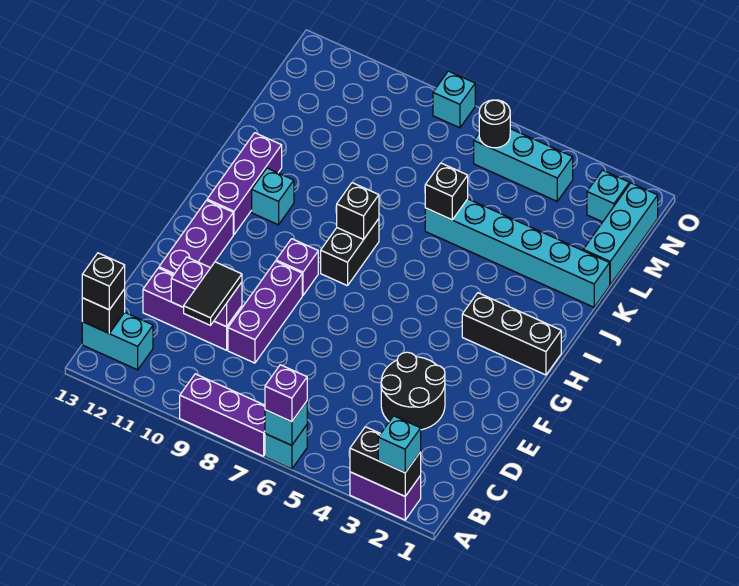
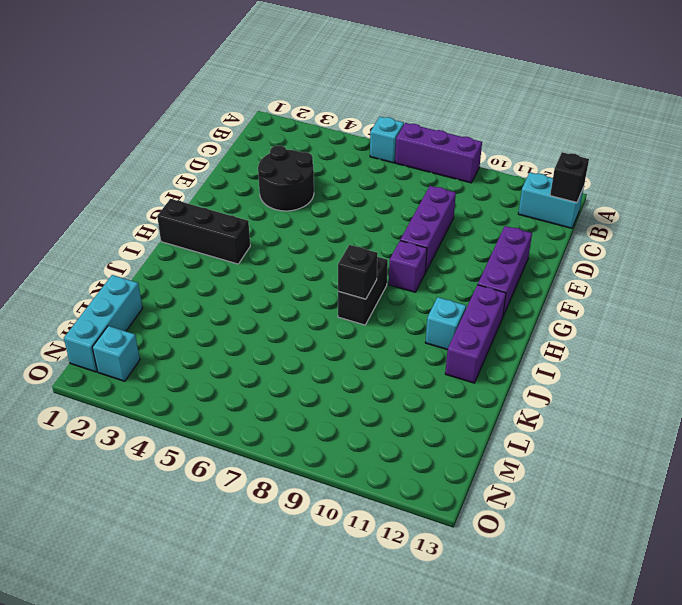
none -> purple brick A2:A3 level 1
none -> purple brick D10:D12 level 1
none -> cyan brick K1:K6 level 1

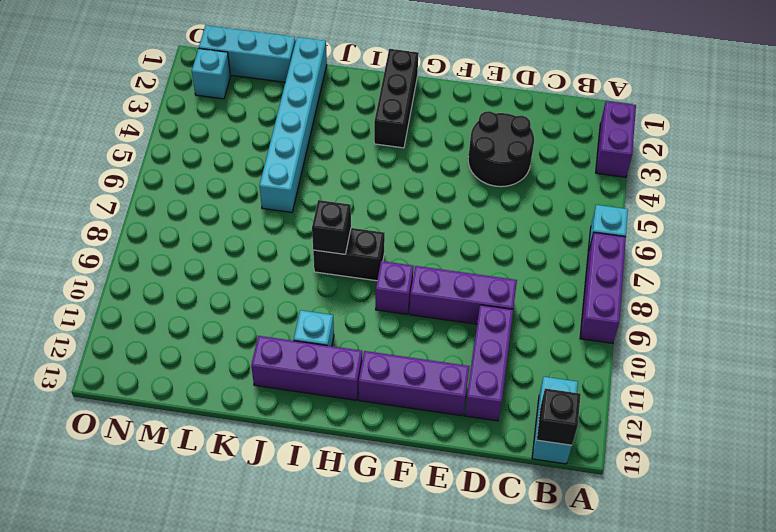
none -> cyan brick N4:N6 level 1
none -> cyan brick O8 level 1
none -> black brick A2:A3 level 2

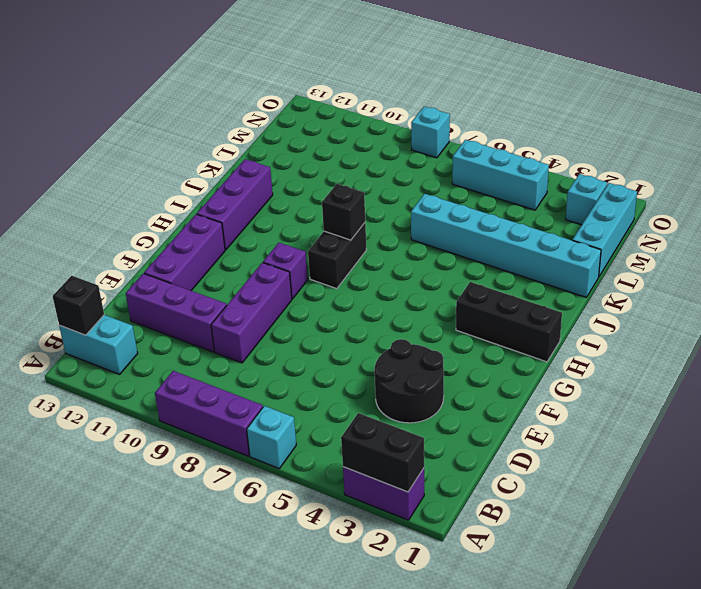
none -> cyan brick I11 level 1
none -> cyan brick A6 level 2
none -> purple brick D10:D11 level 2

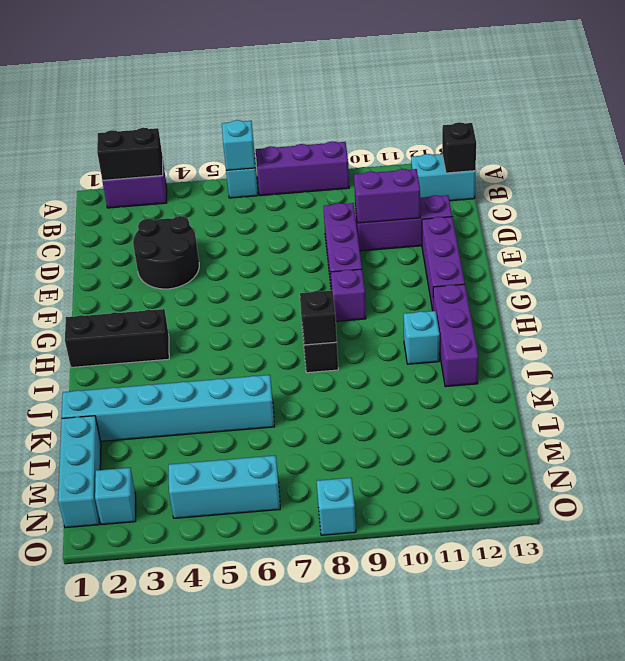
none -> black brick K6 level 2
none -> black round brick N6 level 2
none -> cyan brick A2 level 3

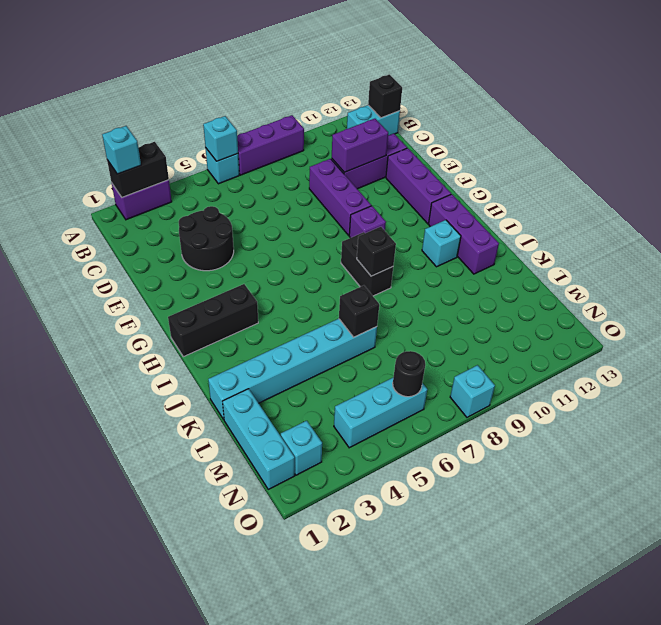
none -> purple brick A6 level 3
none -> black brick B13 level 3
none -> black tile C10:D10 level 3

